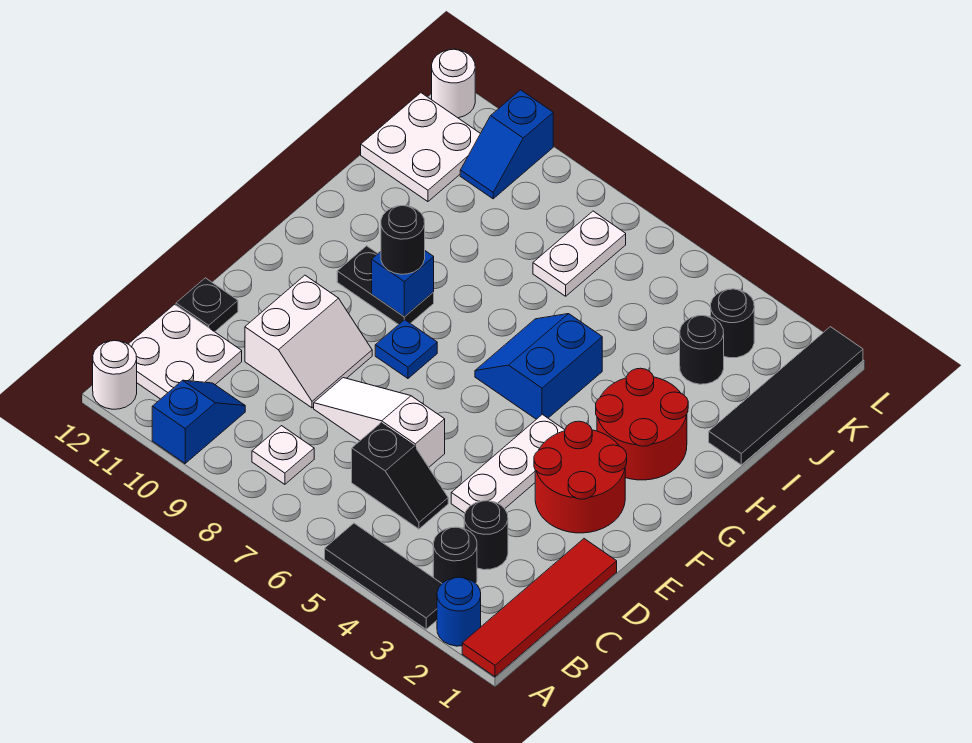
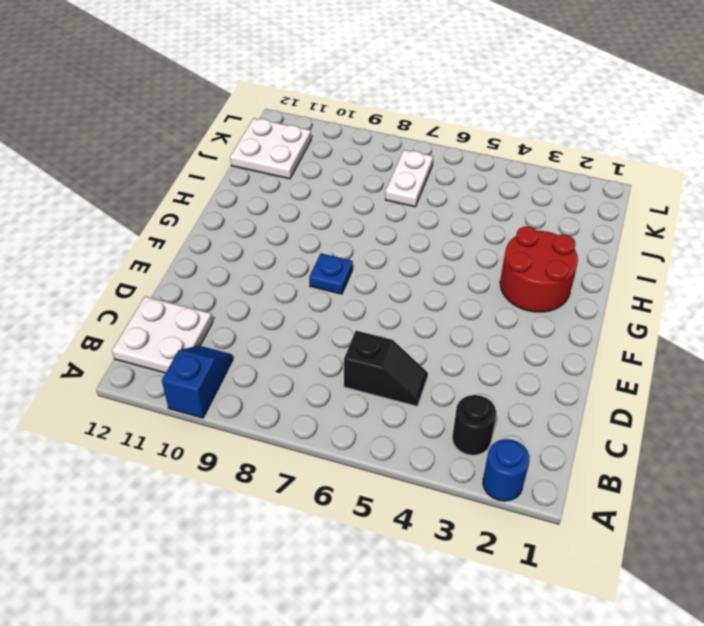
none -> red tile A1:D1 level 1
none -> black tile A3:A5 level 1
none -> white round brick A12 level 1

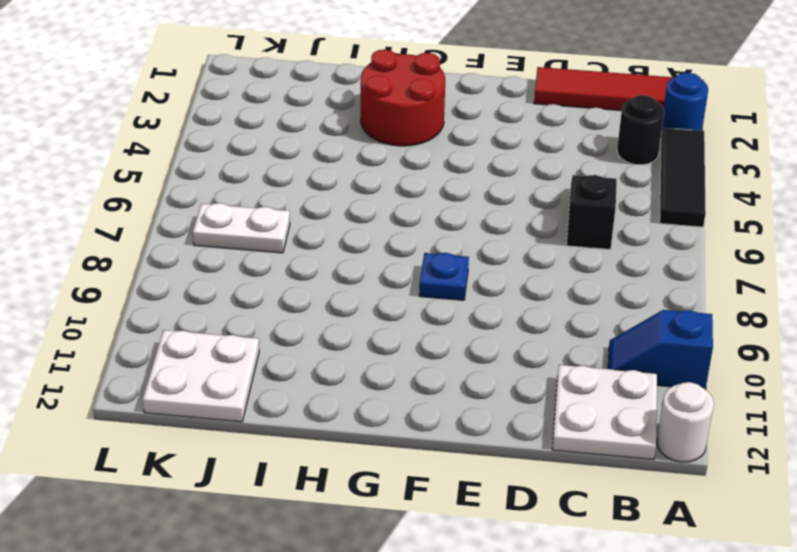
none -> white plate B8 level 1
none -> black round brick C3 level 1
none -> white plate D4:F4 level 1

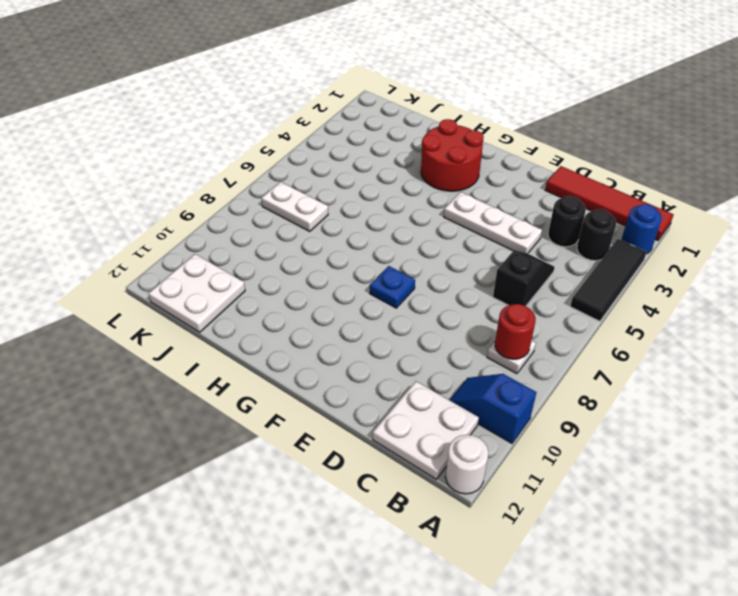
red round brick B8 level 2 -> none
none -> white slope D6:D8 level 1 top 6
none -> white slope D9:E10 level 1 top 10
none -> black plate D12 level 1

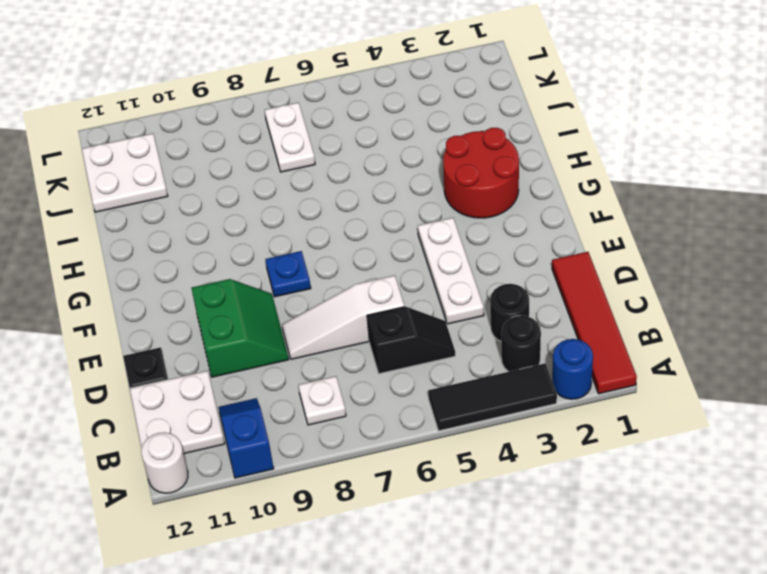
green slope D9:E10 level 1 top 10 -> white slope D9:E10 level 1 top 10
none -> red round brick E2:F3 level 1
none -> blue slope G5:H6 level 1 top 5
none -> black plate G9:G10 level 1

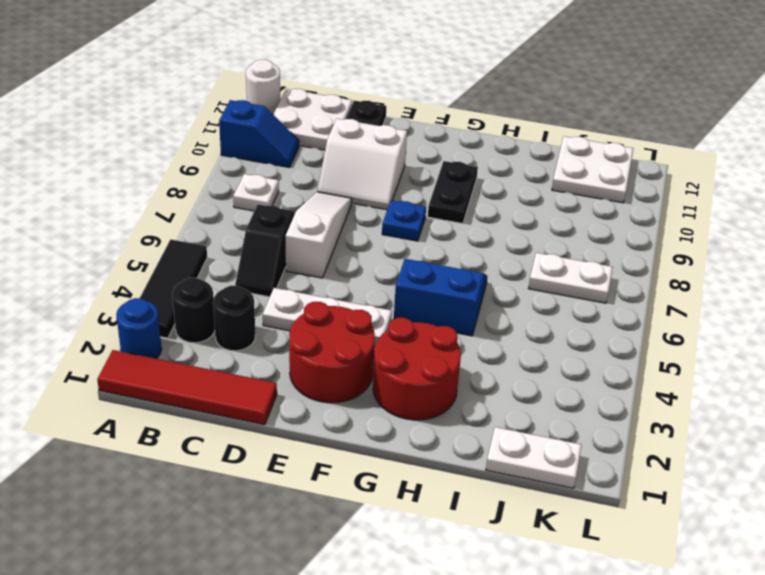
white plate J1:K1 level 1 -> black tile I1:L1 level 1
none -> black round brick J3 level 1
none -> black round brick K3 level 1
none -> blue slope K10:L10 level 1 top L

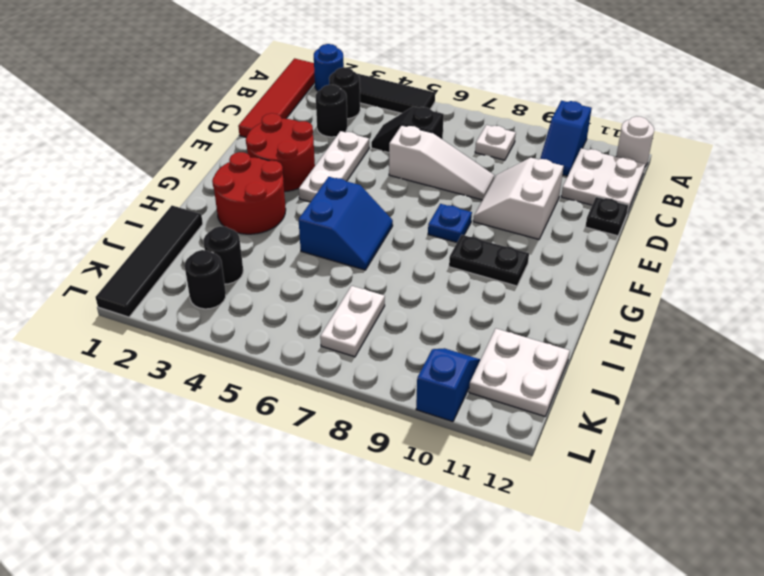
none -> white round brick L12 level 1
none -> blue brick G9 level 2
none -> black round brick G9 level 3

